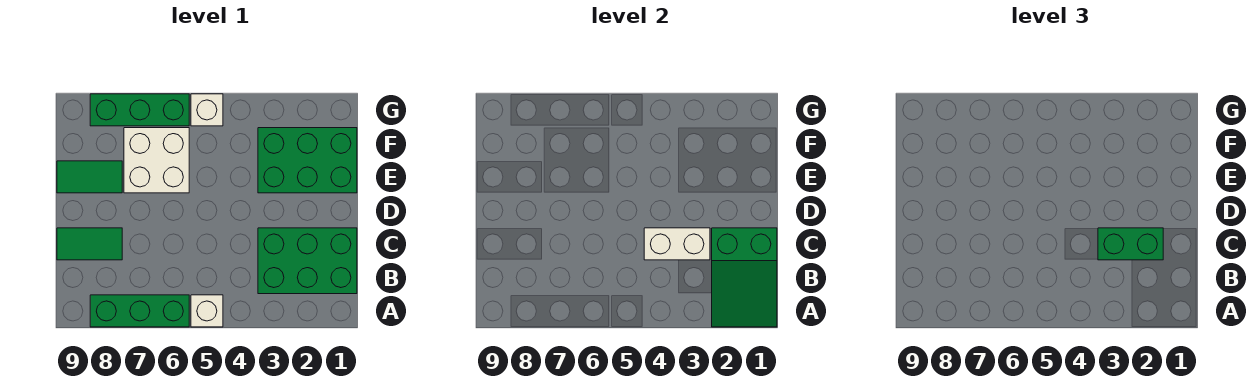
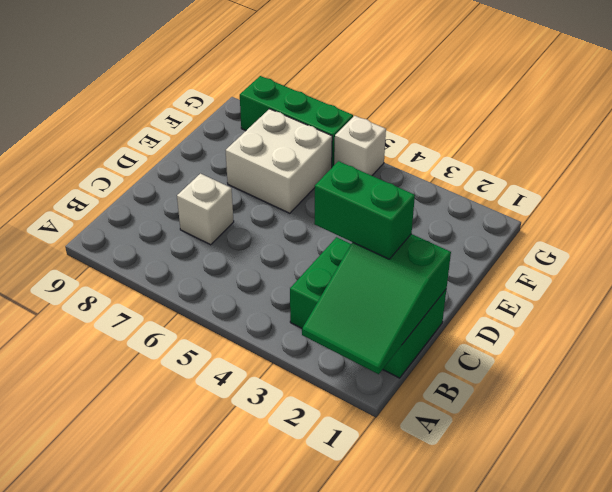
white brick C7 level 1 -> white brick A5 level 1
none -> green brick A6:A8 level 1
none -> green tile C8:C9 level 1
none -> green brick E1:F3 level 1

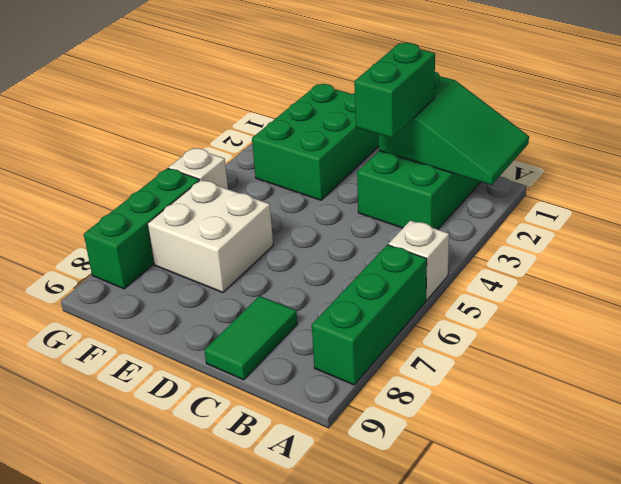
none -> green tile E8:E9 level 1
none -> white brick C3:C4 level 2

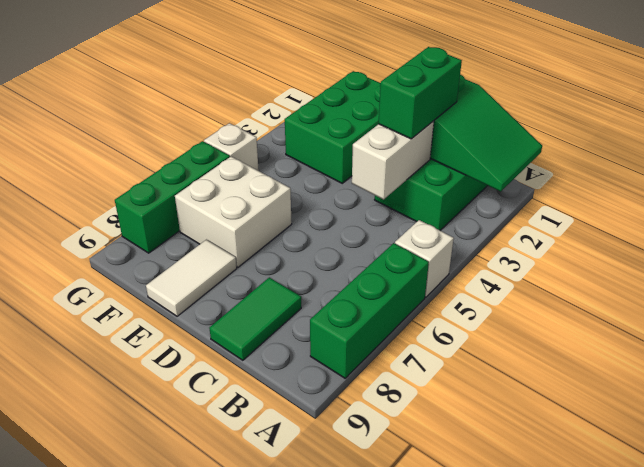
white tile E8:E9 level 1 -> green tile E8:E9 level 1

